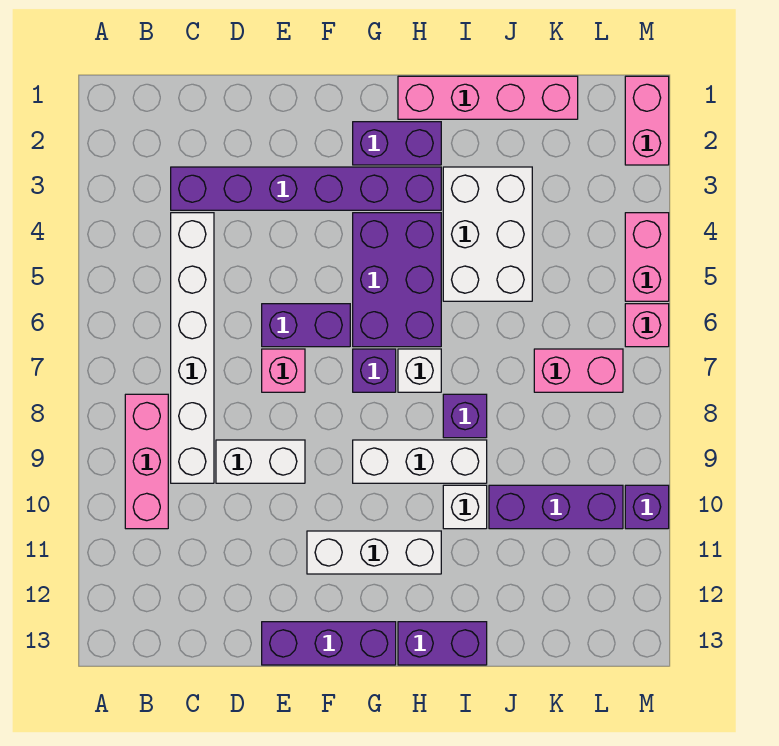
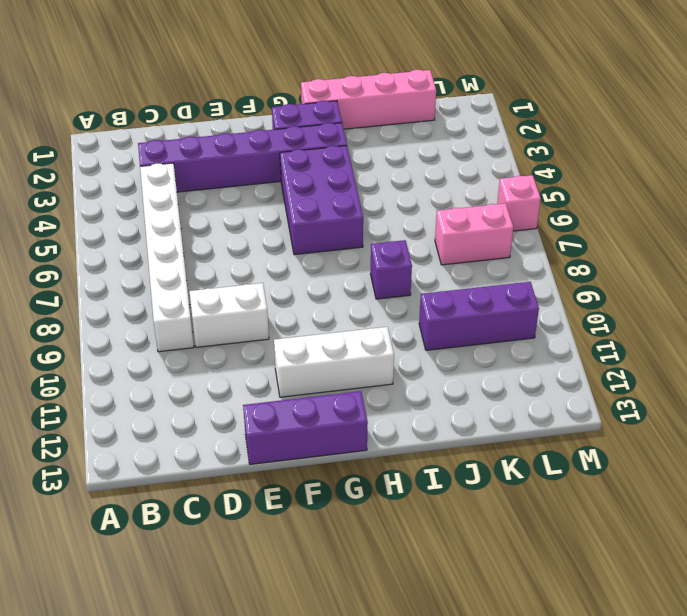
none -> pink brick B8:B10 level 1
none -> purple brick E6:F6 level 1
none -> pink brick E7 level 1

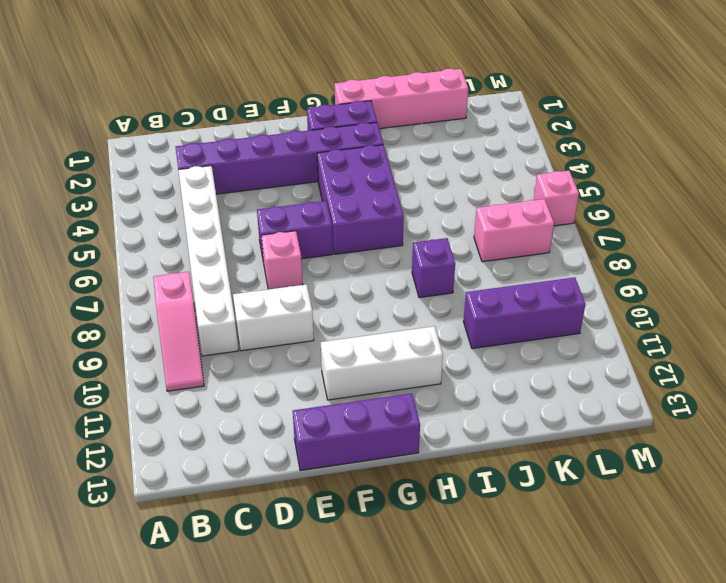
pink slope B8:B10 level 1 top 8 -> pink brick B8:B10 level 1
none -> purple brick G7 level 1
none -> white brick G9:I9 level 1
none -> white brick H7 level 1

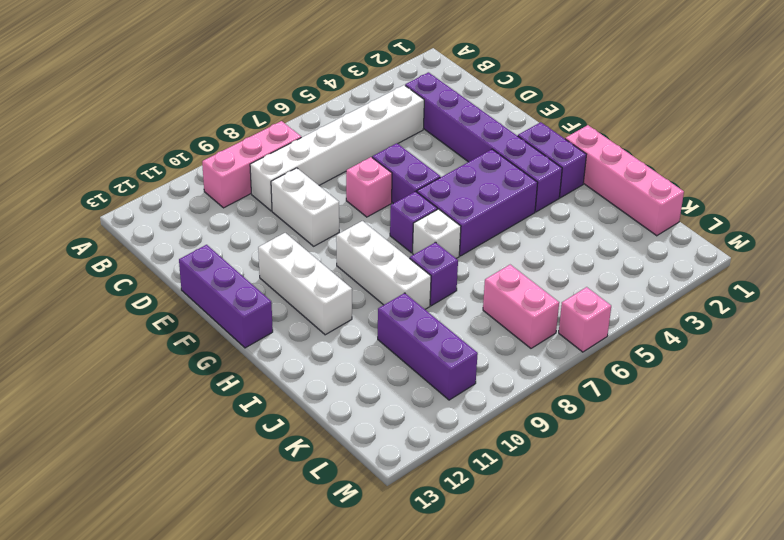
none -> purple brick H13:I13 level 1
none -> white brick I3:J5 level 1
none -> white brick I10 level 1

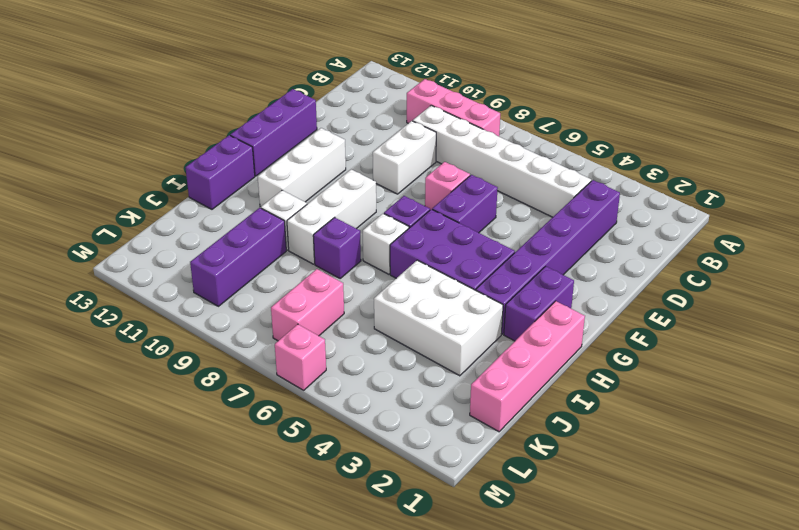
none -> pink brick M1:M2 level 1
none -> pink brick M4:M5 level 1
none -> purple brick M10 level 1

